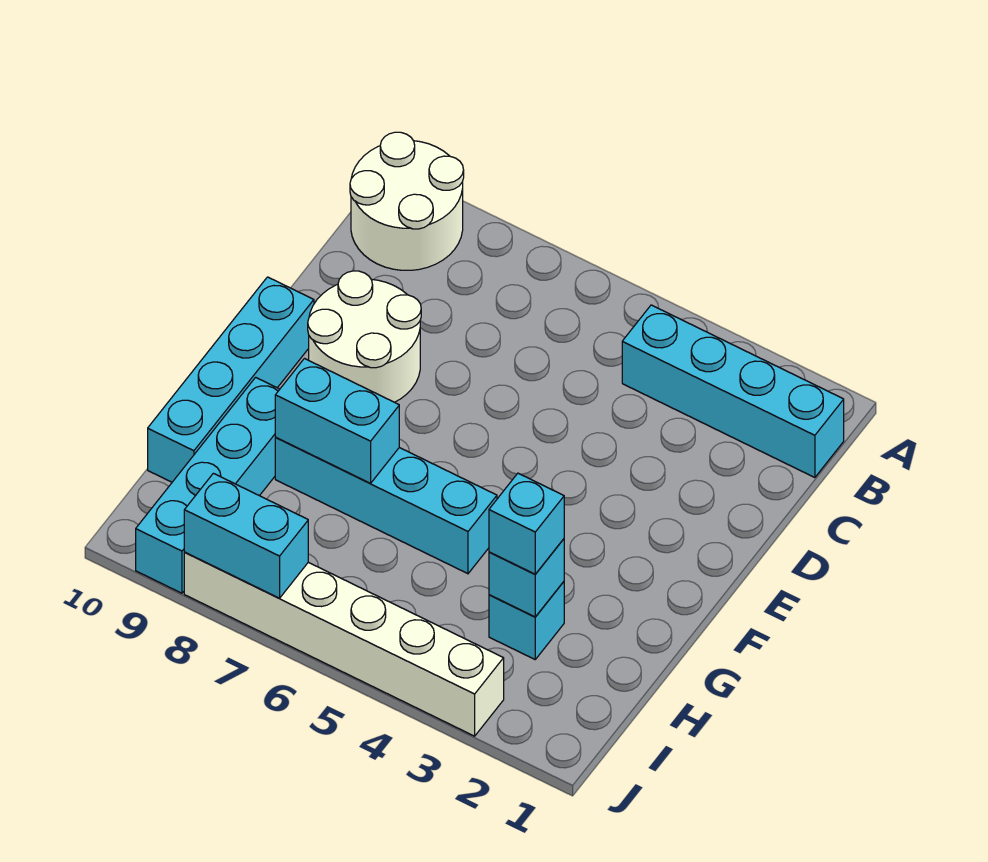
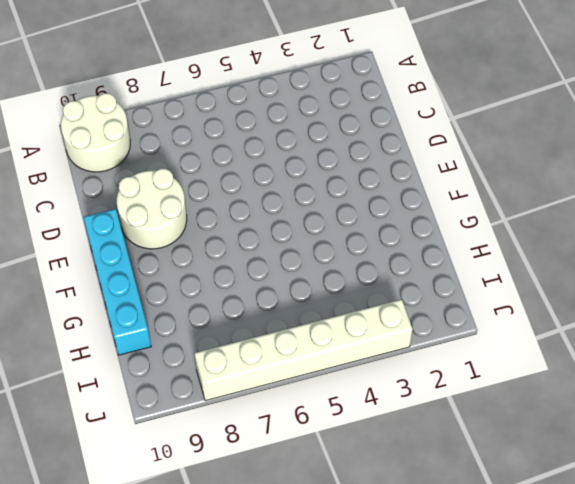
none -> cyan brick B1:B4 level 1
none -> cyan brick G5:G8 level 1
none -> cyan brick G9:J9 level 1

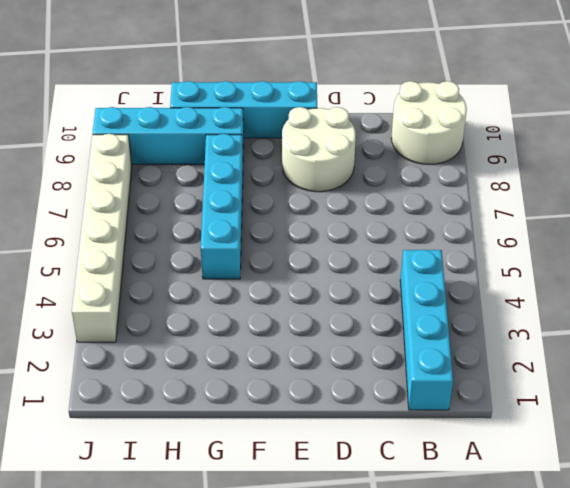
none -> cyan brick H3 level 1
none -> cyan brick G7:G8 level 2
none -> cyan brick H3 level 2

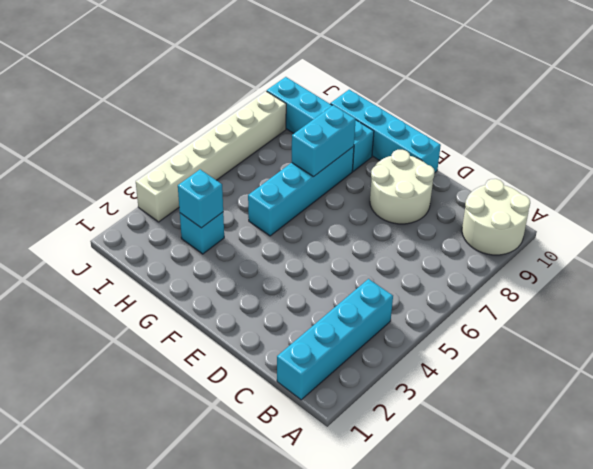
none -> cyan brick J7:J8 level 2
none -> cyan brick H3 level 3

